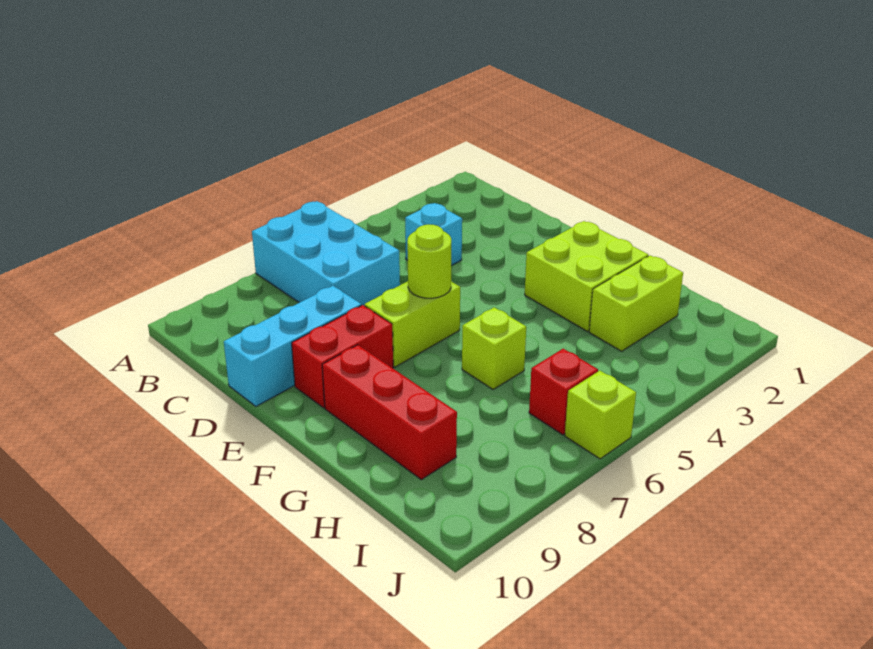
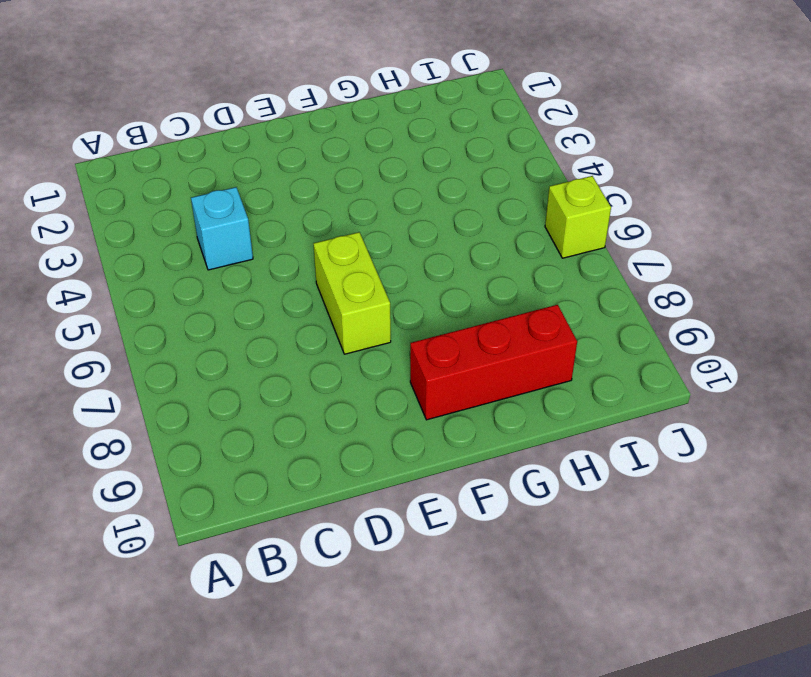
none -> cyan brick A6:C7 level 1
none -> cyan brick D8:D10 level 1
none -> red brick E8:E9 level 1

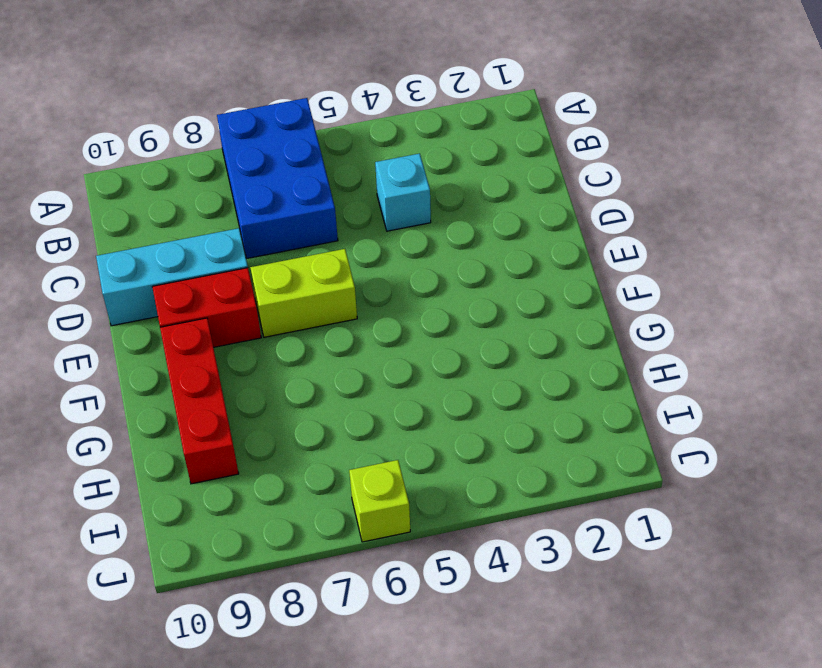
blue brick A6:C7 level 1 -> cyan brick A6:C7 level 1
none -> lime brick F2:G3 level 1
none -> lime brick G6 level 1
none -> lime brick H2:H3 level 1

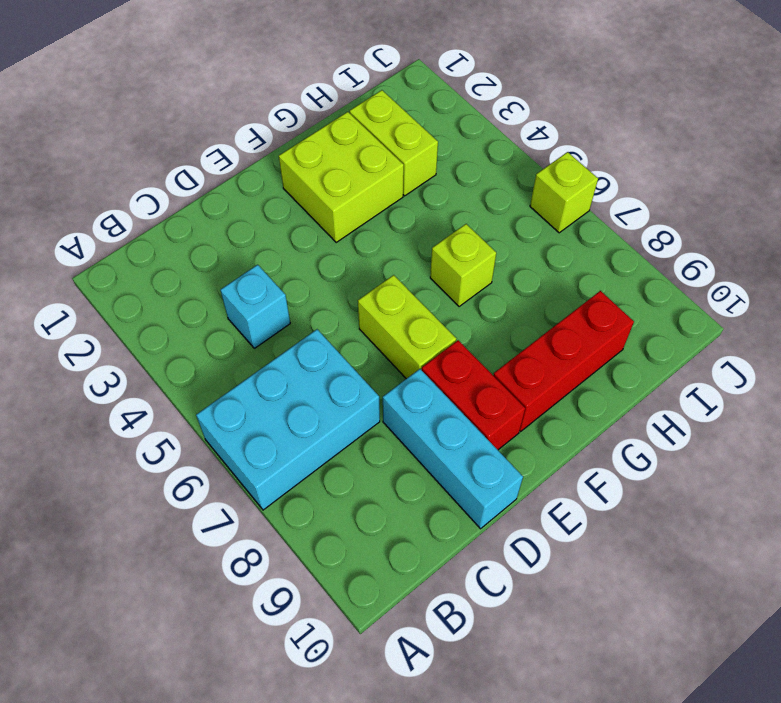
none -> red brick I6 level 1
none -> lime round brick E6 level 2

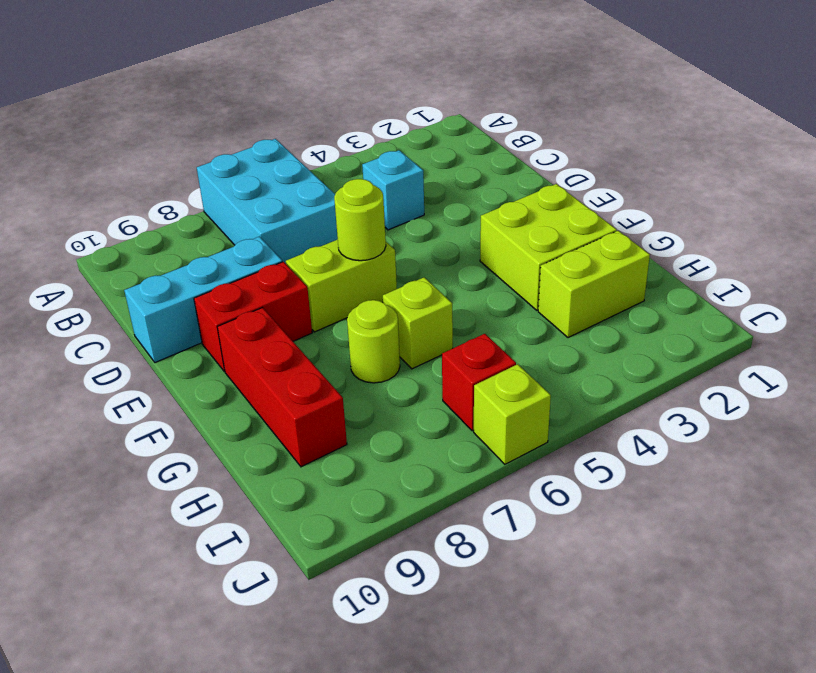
lime round brick G7 level 1 -> none

